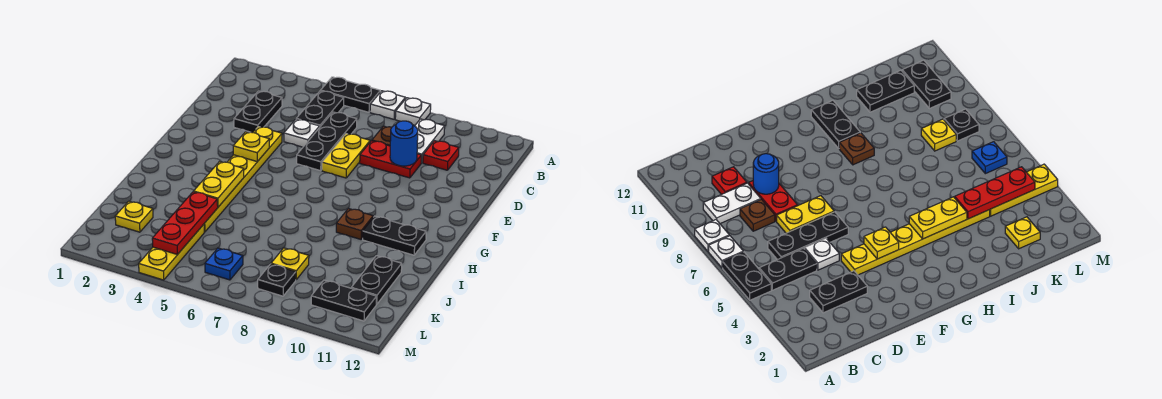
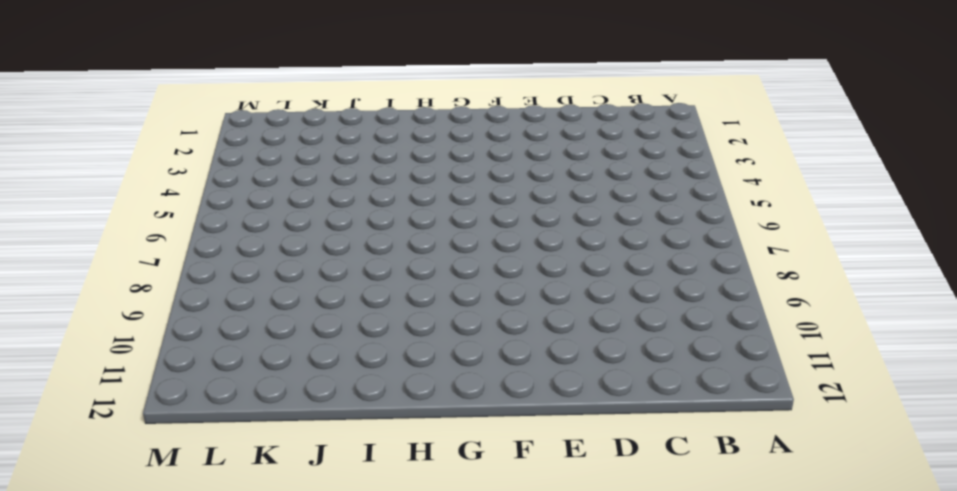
none -> black plate A5:A6 level 1
none -> white plate A7 level 1
none -> white plate A8 level 1

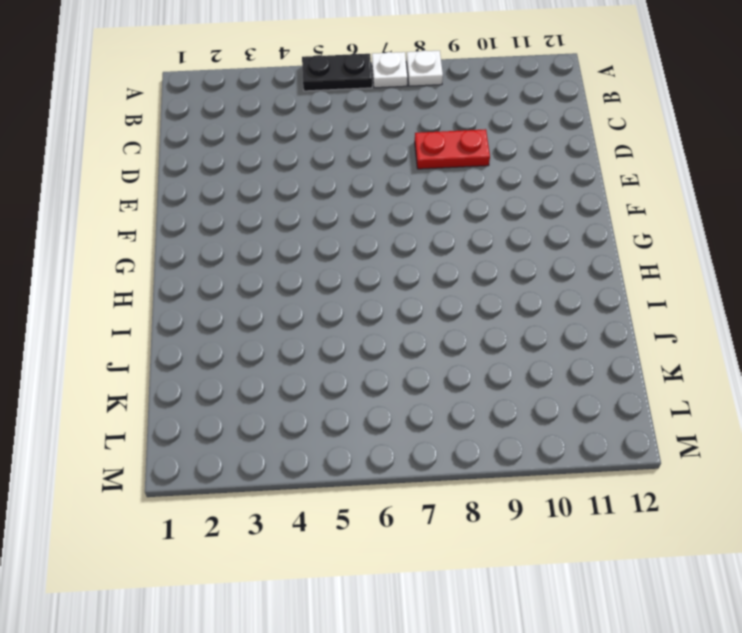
none -> black plate B5:C5 level 1
none -> white plate B9:C9 level 1
none -> black plate C3:D3 level 1

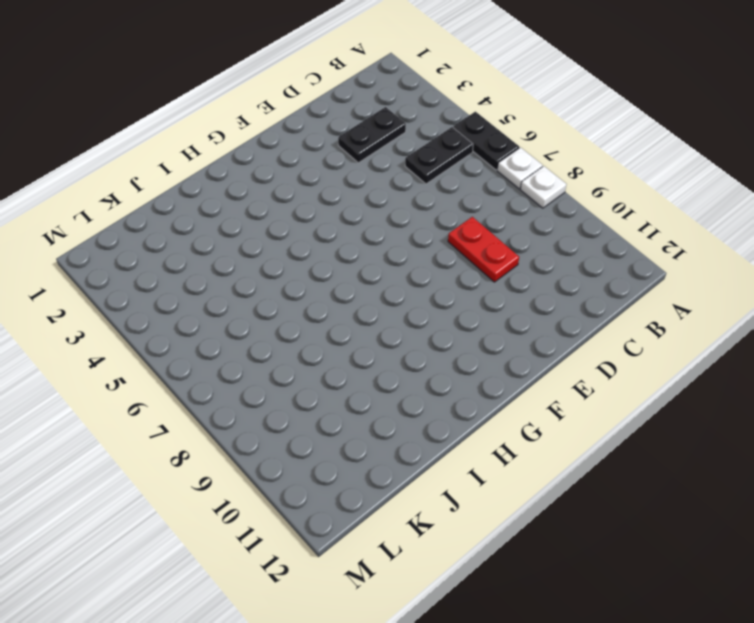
none -> white plate B9:C9 level 1
none -> black plate C6:E6 level 1
none -> brown plate C8 level 1

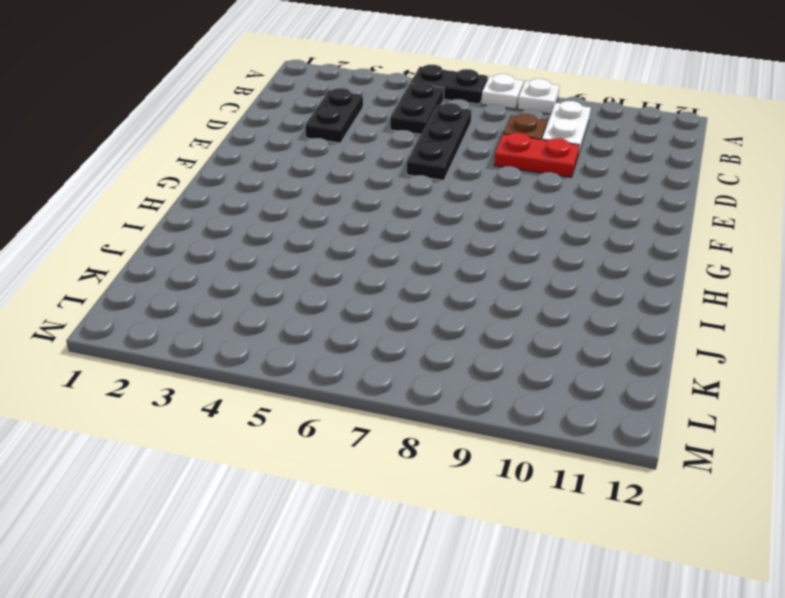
none -> red plate C10 level 1
none -> white plate D5 level 1
none -> yellow plate D7:E7 level 1

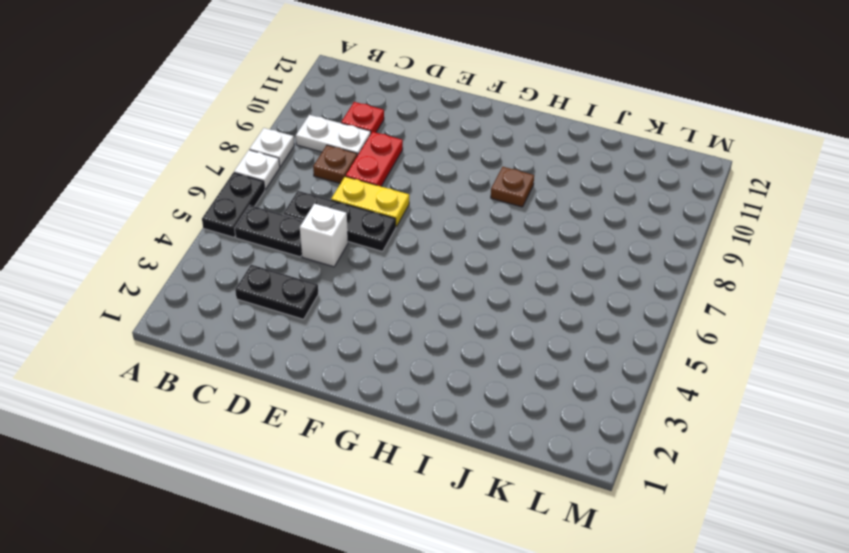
white brick D5 level 1 -> white plate D5 level 1
none -> yellow plate E4:J4 level 1
none -> black plate H10:H11 level 1
none -> black plate J11:K11 level 1

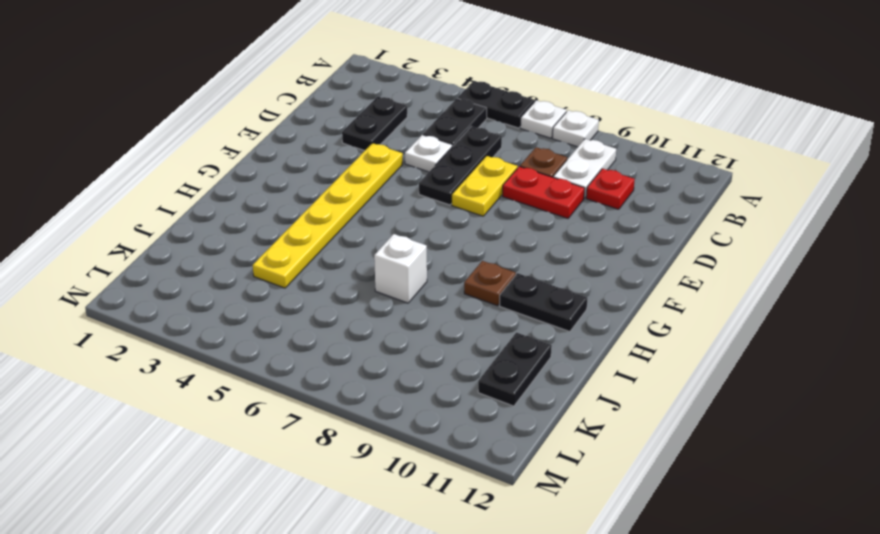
white brick I7 level 1 -> none
none -> yellow plate K2 level 1
none -> yellow plate K4:M4 level 1
none -> yellow plate K8 level 1

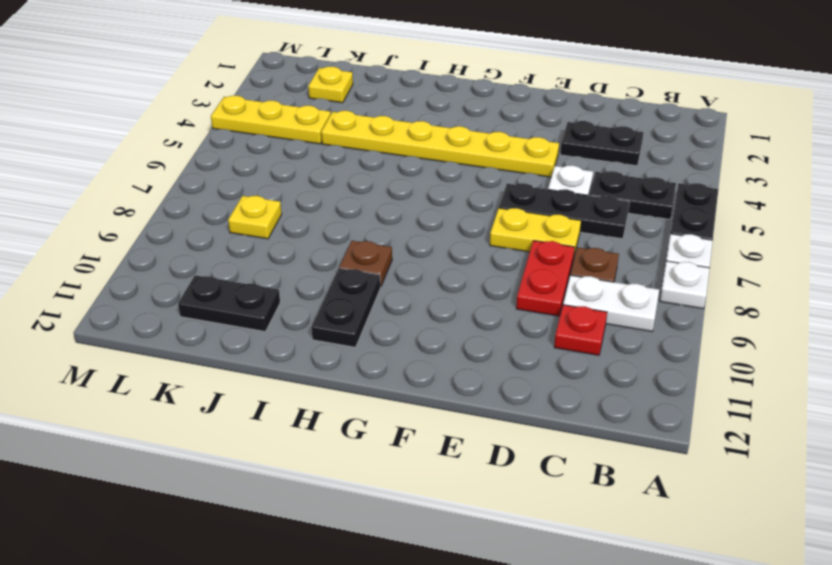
none -> blue plate L6 level 1
none -> black plate L8 level 1
none -> black plate L10:L11 level 1

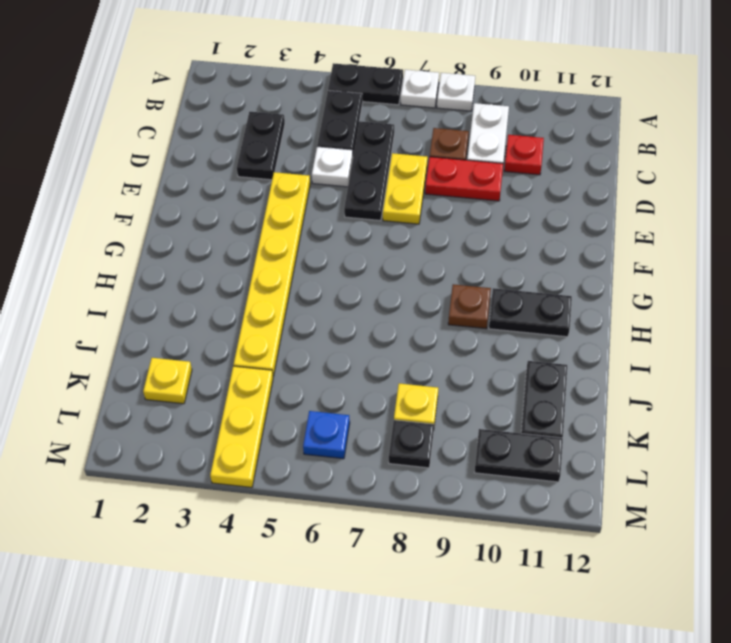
none -> blue round brick D9 level 2
none -> yellow plate F4 level 2
none -> yellow plate H4:I4 level 2

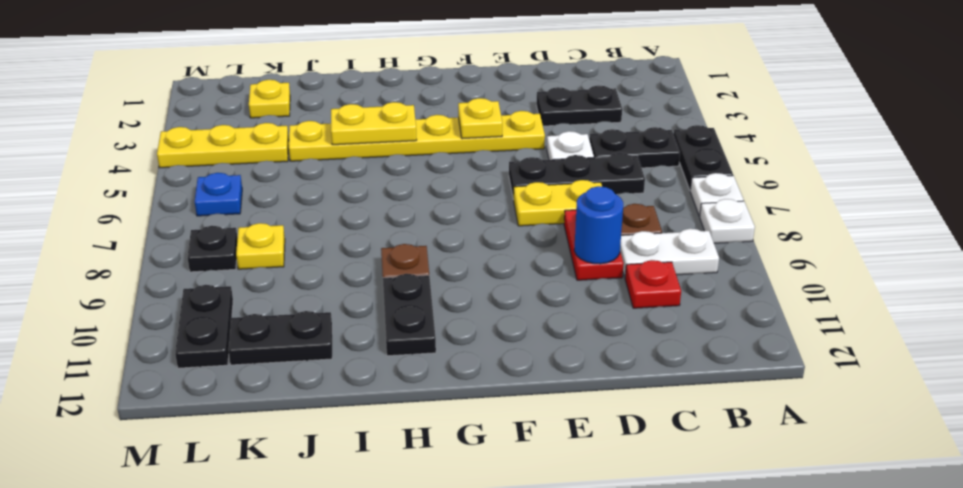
none -> red plate J4:L4 level 2

